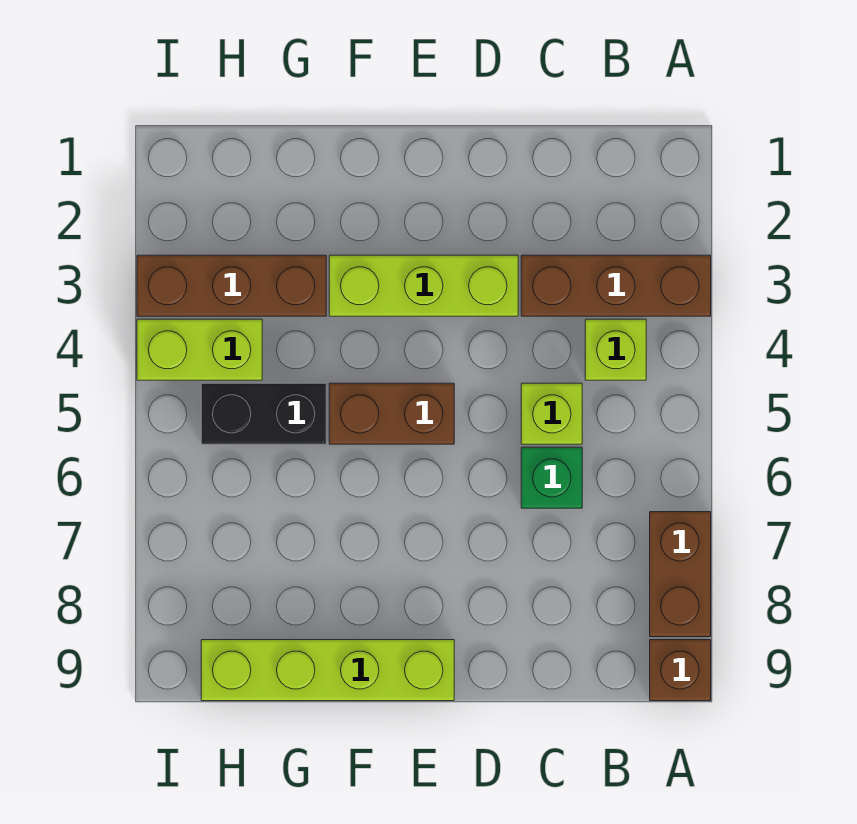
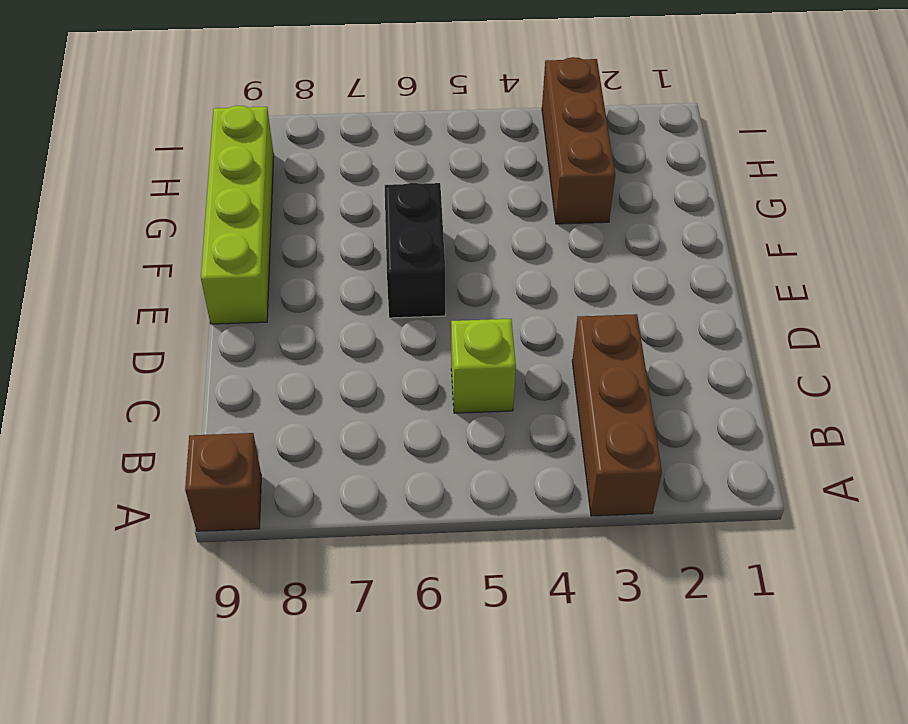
black brick E6:F6 level 1 -> black brick G5:H5 level 1
none -> brown brick A7:A8 level 1
none -> lime brick B4 level 1
none -> green brick C6 level 1

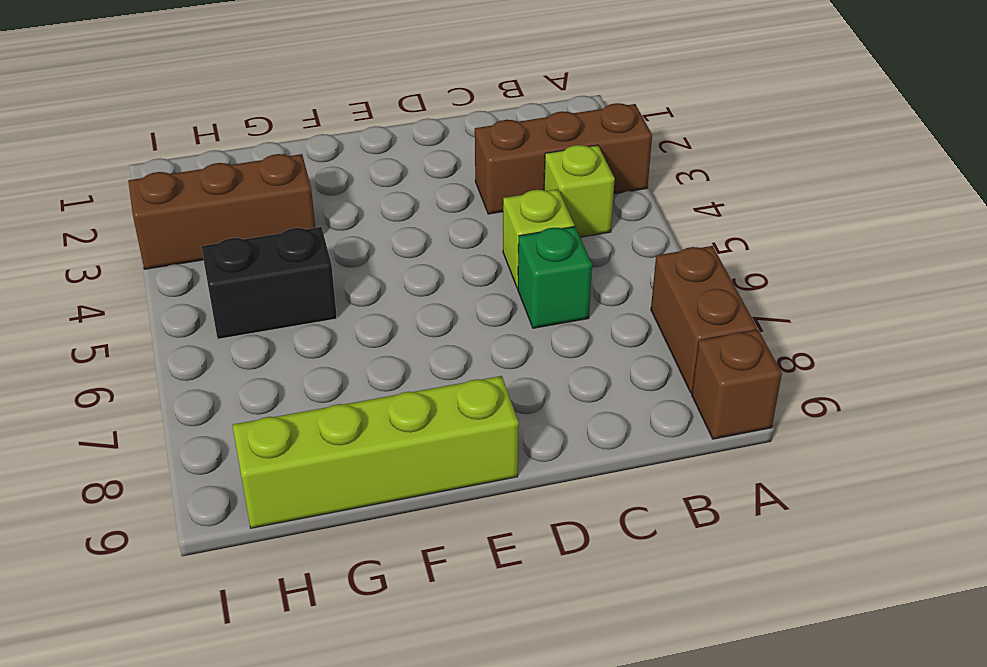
none -> lime brick D3:F3 level 1
none -> brown brick E5:F5 level 1
none -> lime brick H4:I4 level 1

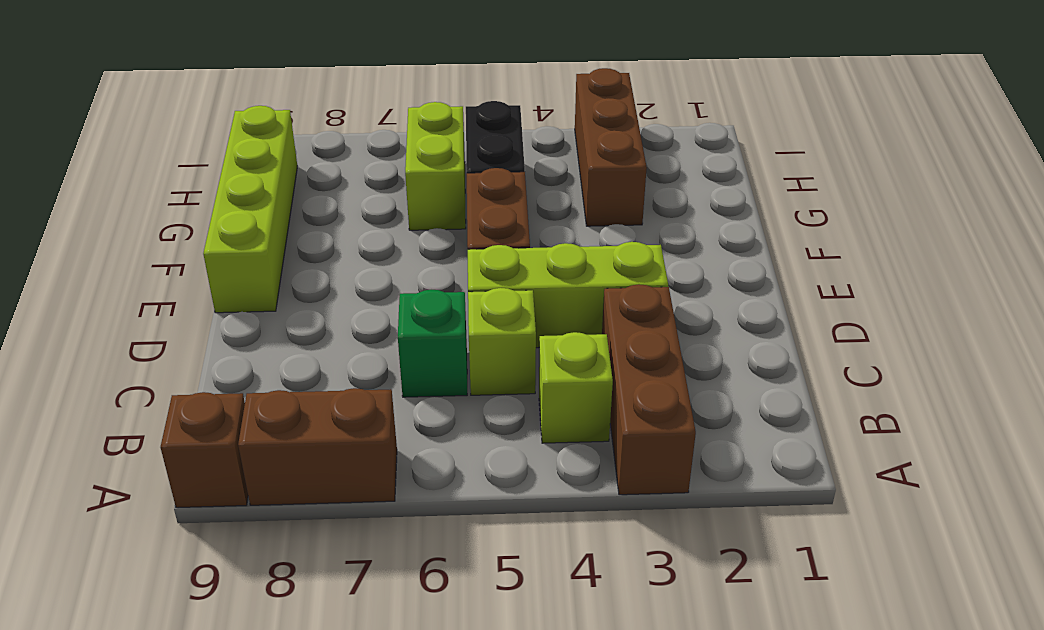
lime brick D3:D5 level 1 -> lime brick D3:F3 level 1
lime brick G6:H6 level 1 -> lime brick H4:I4 level 1

